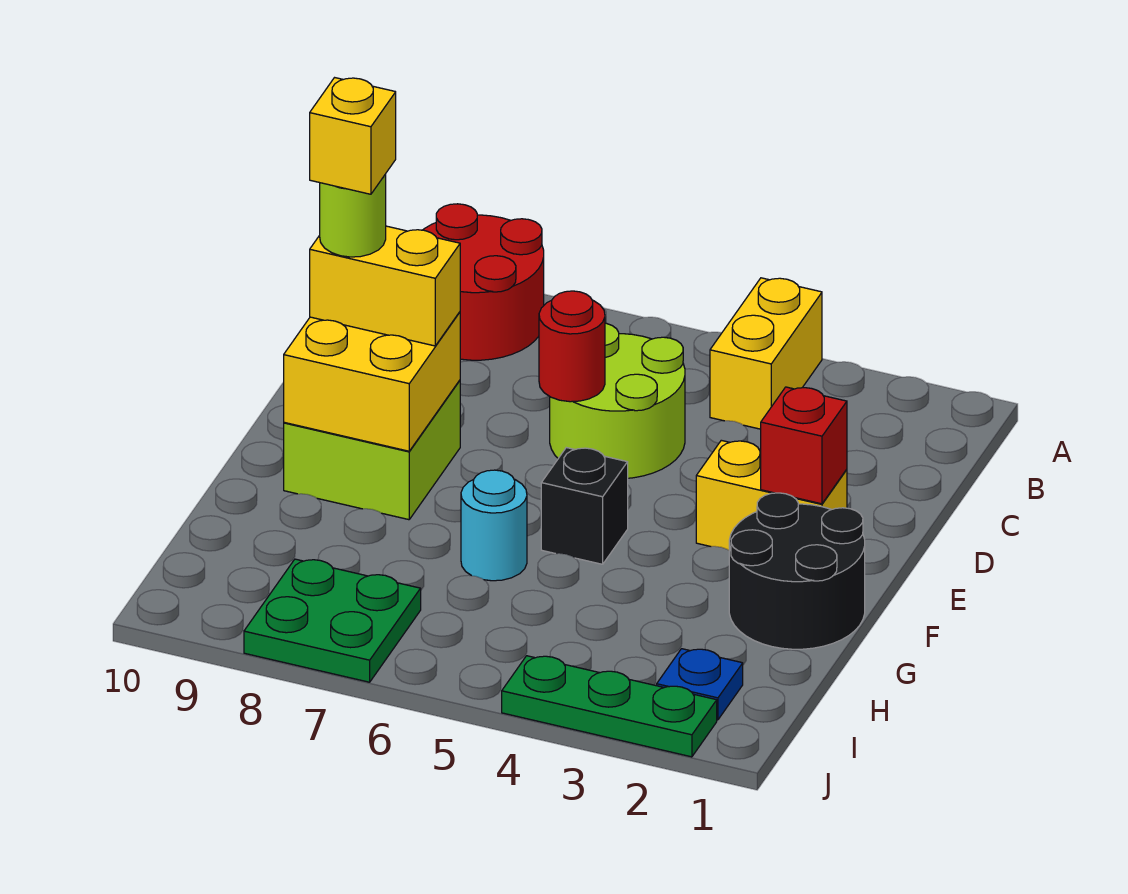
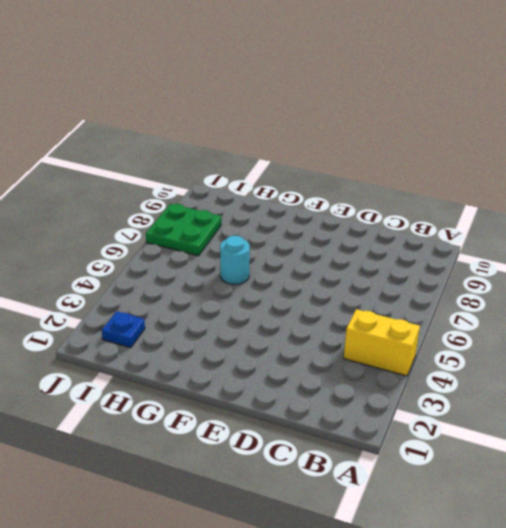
none -> red round brick A8:B9 level 1
none -> lime round brick C5:D6 level 1
none -> yellow brick E2:E3 level 1

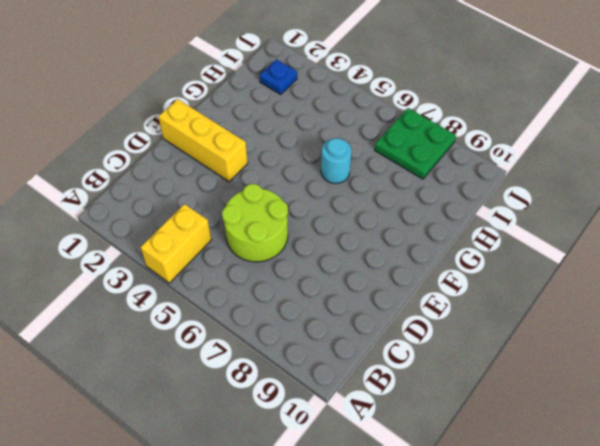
yellow brick E1:E3 level 1 -> yellow brick E2:E3 level 1
none -> red round brick A8:B9 level 1
none -> lime brick E8:F9 level 1
none -> black round brick F1:G2 level 1

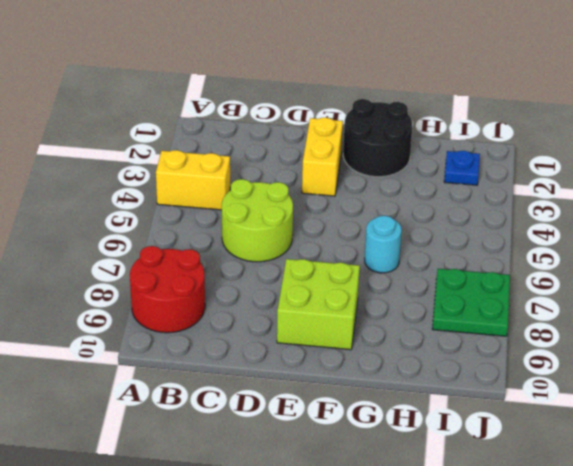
none -> black brick F5 level 1
none -> green plate J2:J4 level 1
none -> red round brick D6 level 2

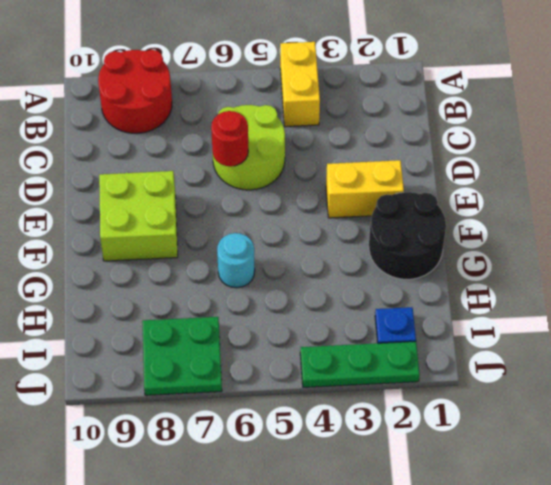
none -> black brick F5 level 1
none -> red brick E2 level 2
none -> yellow brick E8:F9 level 2

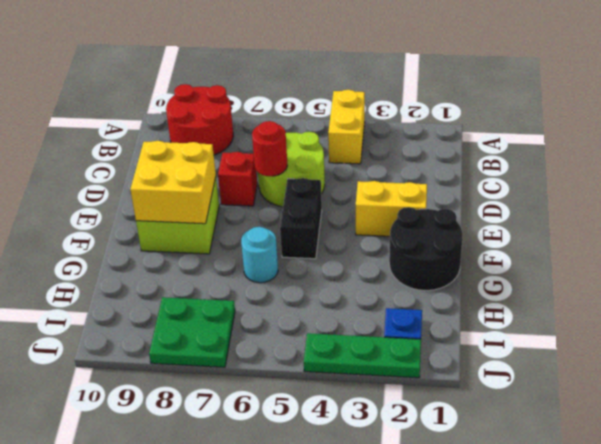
red brick D7 level 1 -> red brick E2 level 2
black brick E5:F5 level 1 -> black brick F5 level 1
none -> yellow brick E8:E9 level 3
none -> lime round brick E9 level 4
none -> yellow brick E9 level 5

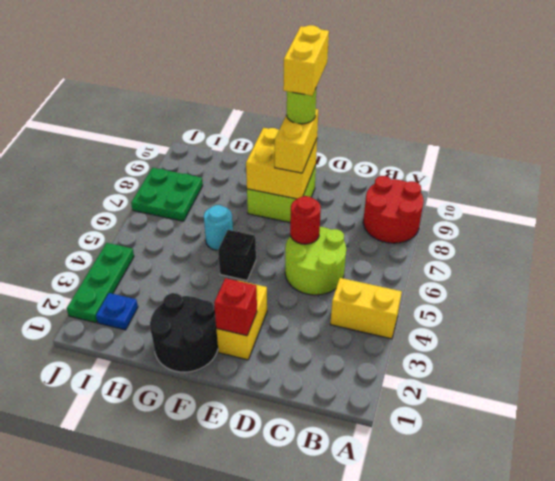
yellow brick E9:E10 level 5 -> yellow brick E9 level 5

